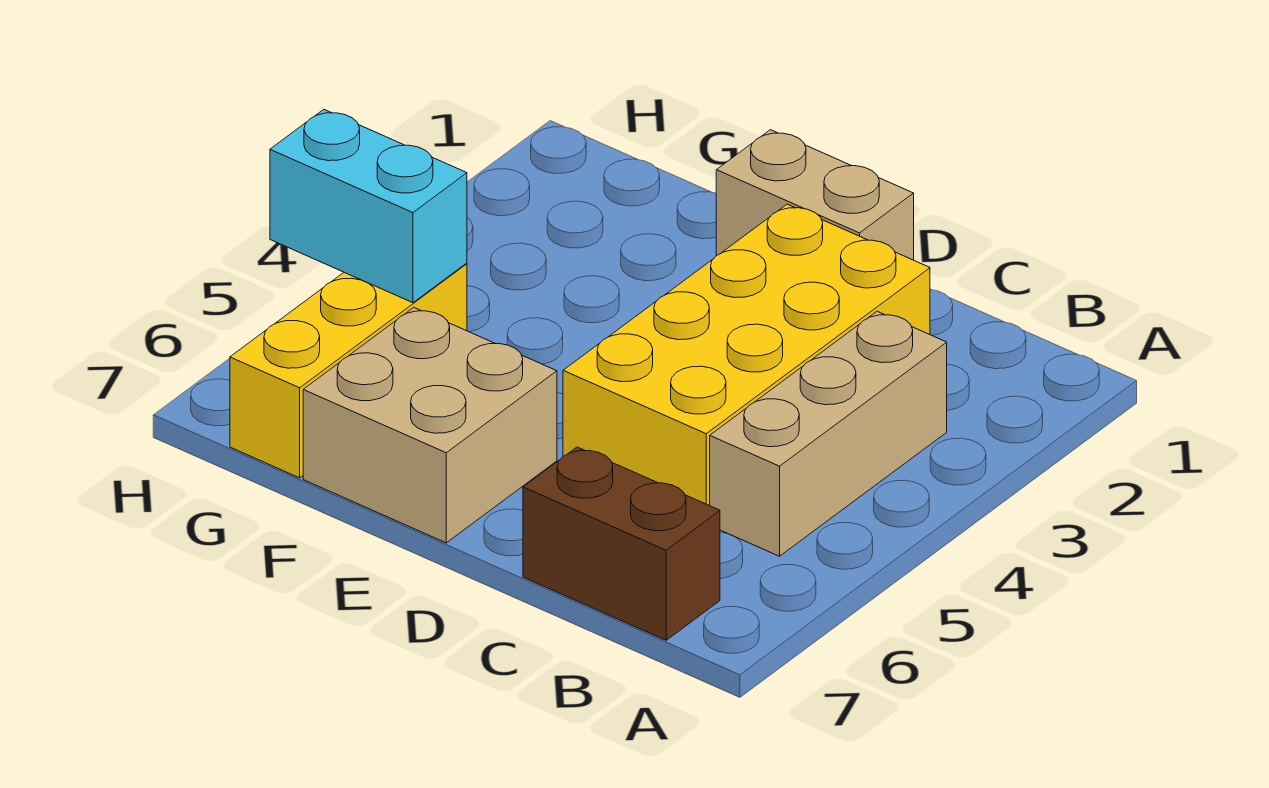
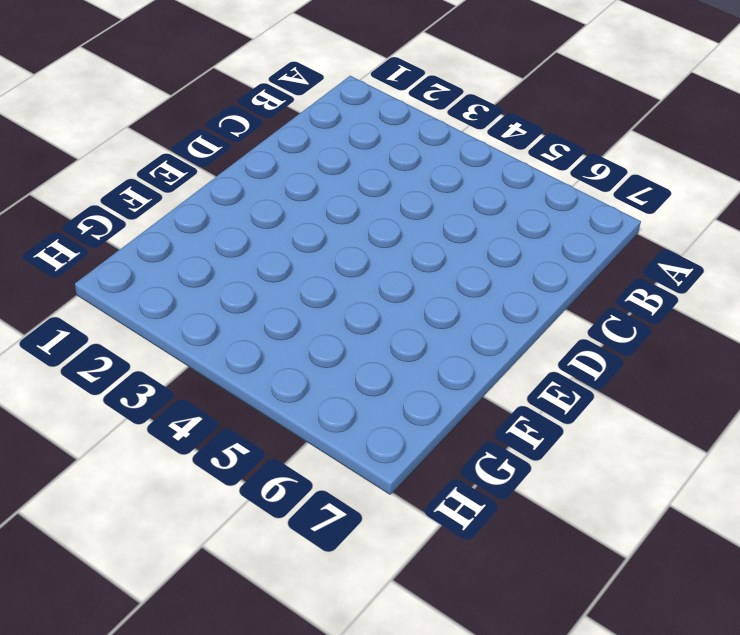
none -> tan brick B3:B5 level 1
none -> brown brick B7:C7 level 1

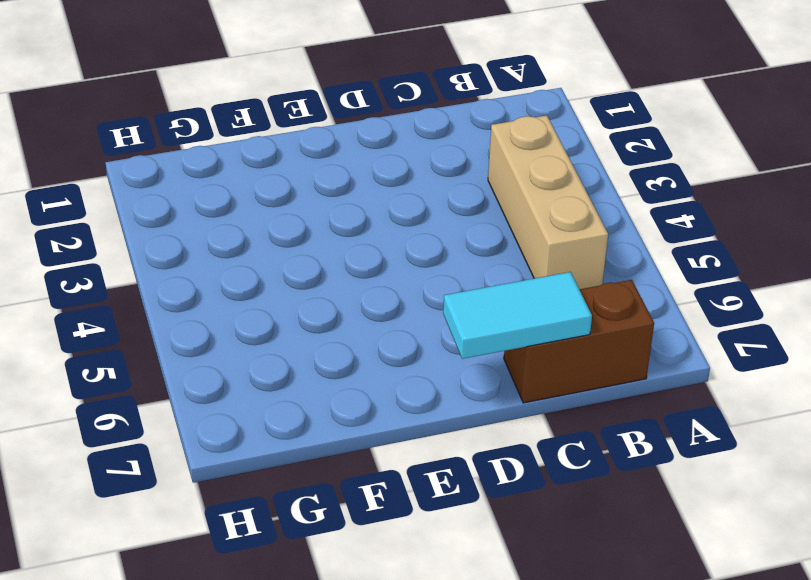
cyan tile C7:D7 level 2 -> none
none -> yellow brick C2:D5 level 1
none -> tan brick D1:E1 level 1

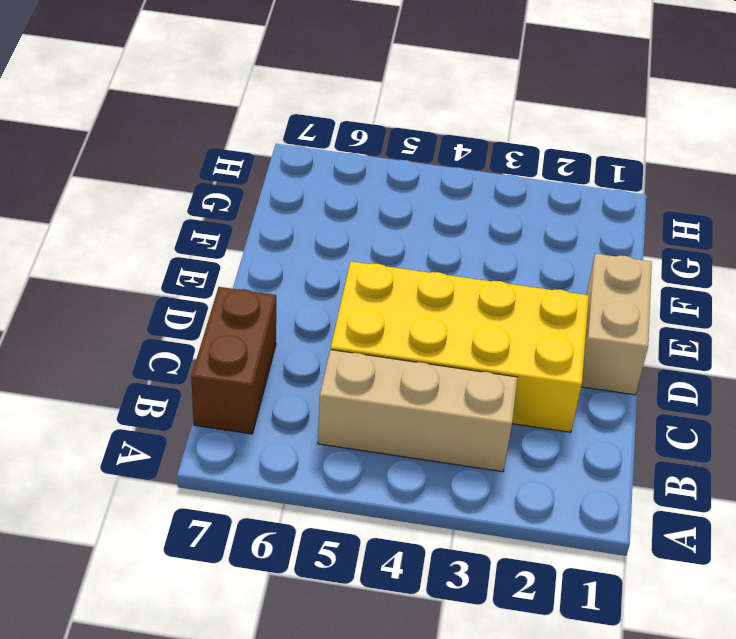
none -> tan brick E6:F7 level 1
none -> yellow brick G5:G7 level 1

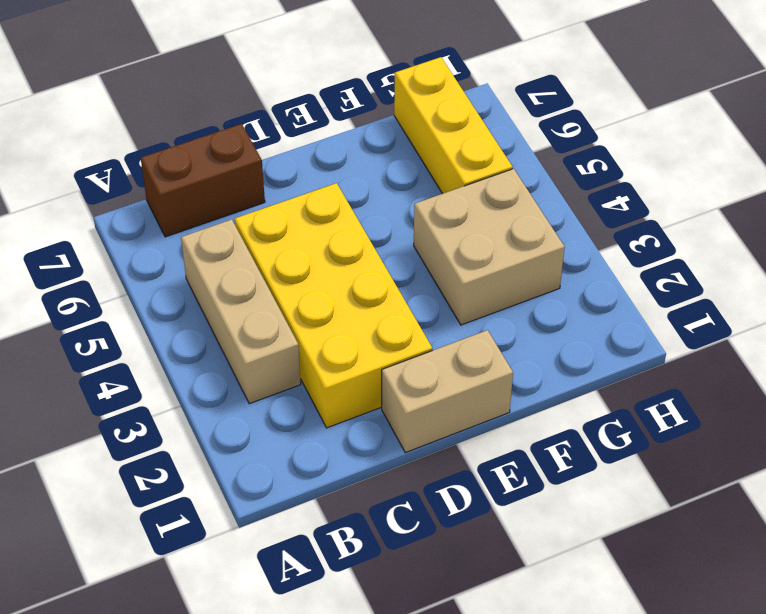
tan brick F3:G4 level 1 -> tan brick E6:F7 level 1
none -> cyan brick G5:H5 level 2

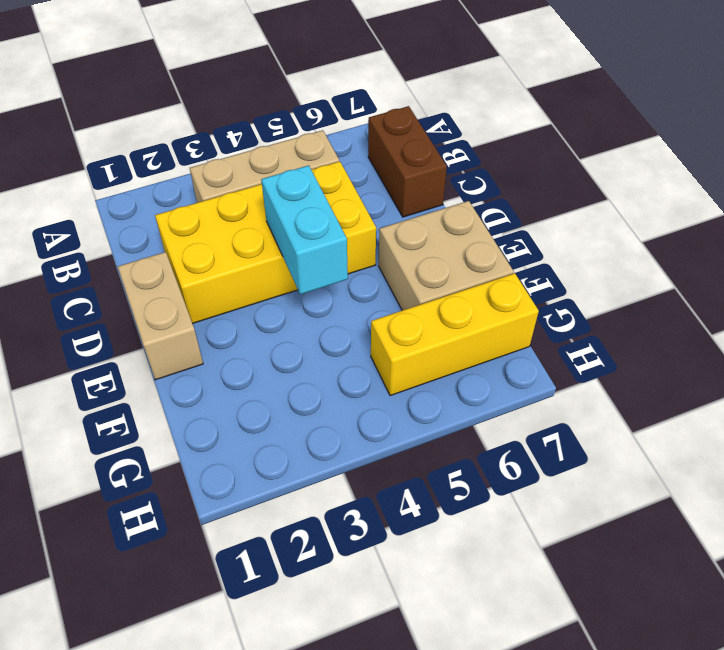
cyan brick D4:E4 level 2 -> cyan brick G5:H5 level 2

